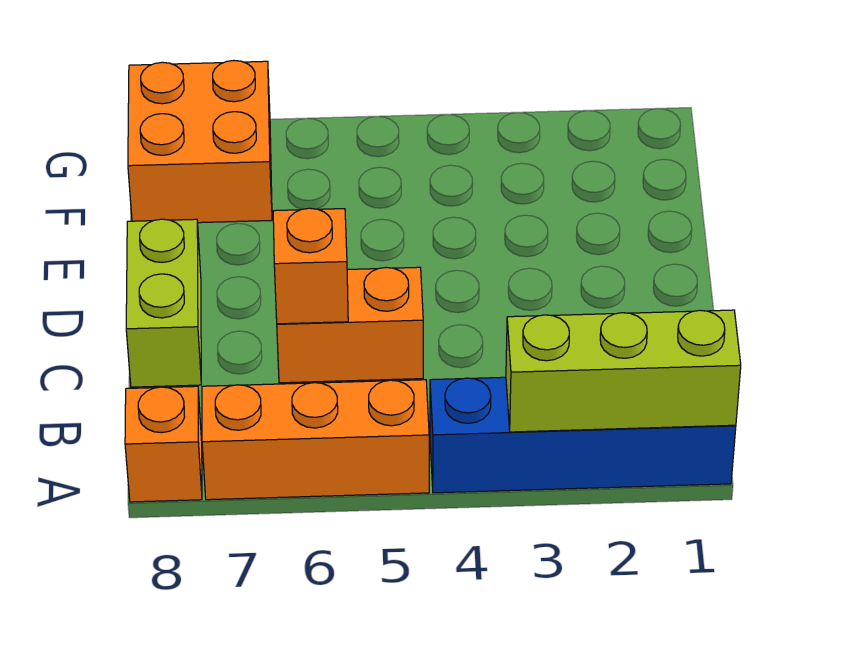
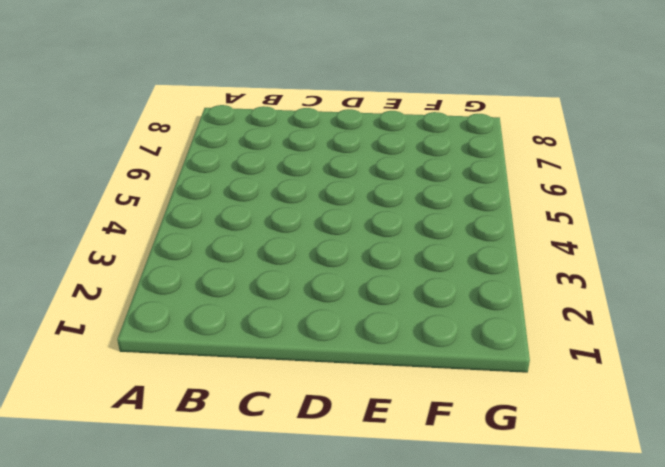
none -> blue brick A1:A4 level 1
none -> orange brick A5:A7 level 1

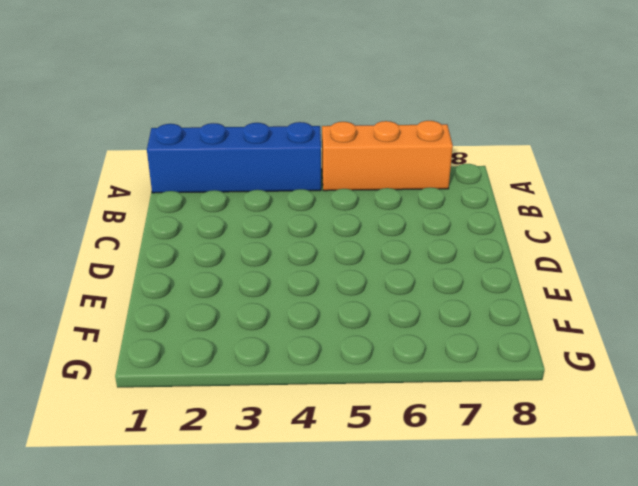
none -> orange brick A8 level 1
none -> orange brick C5:C6 level 1

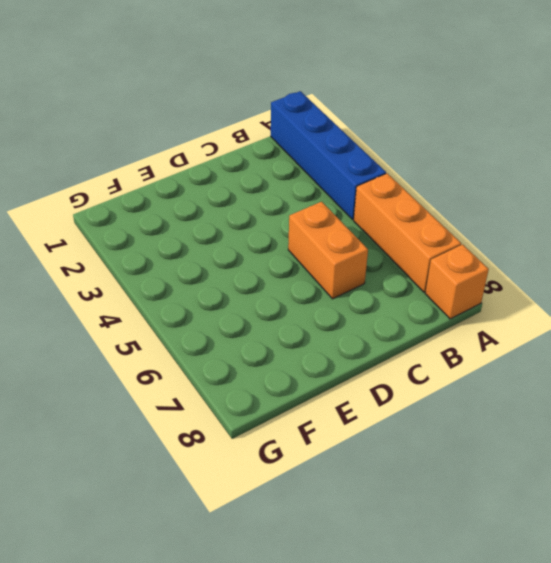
none -> lime brick C8:D8 level 1
none -> orange brick F7:G8 level 1

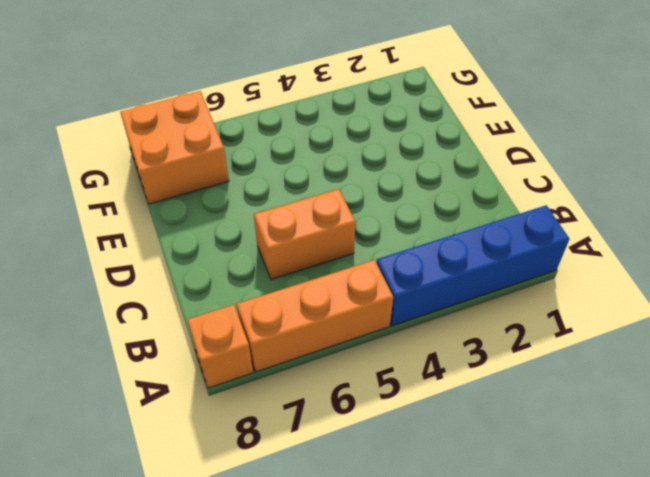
none -> lime brick C8:D8 level 1
none -> lime brick A1:A3 level 2

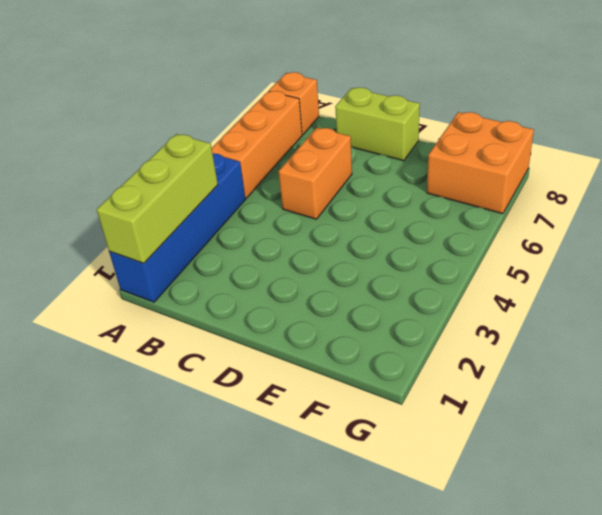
none -> orange brick C6 level 2

